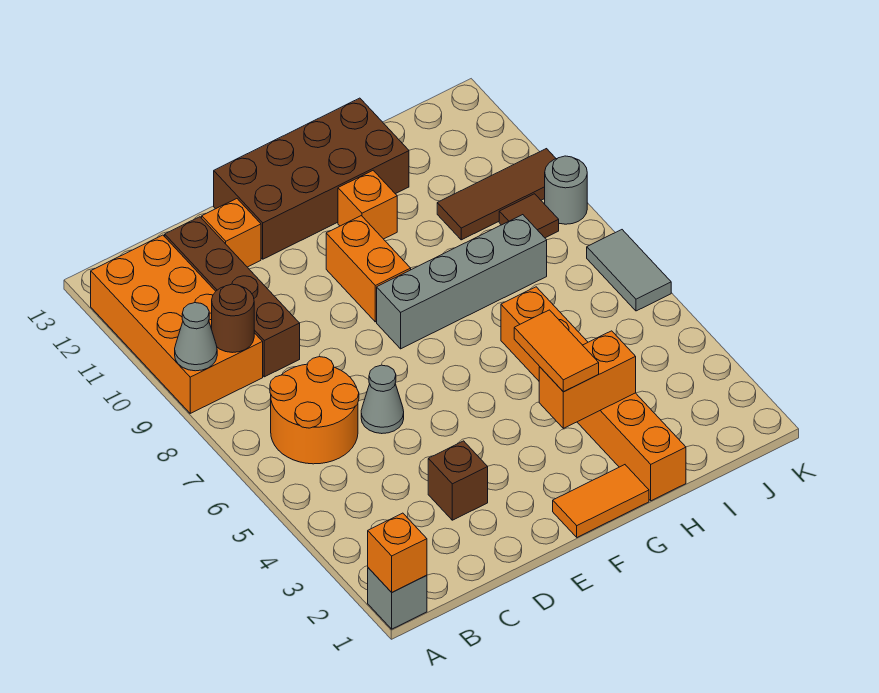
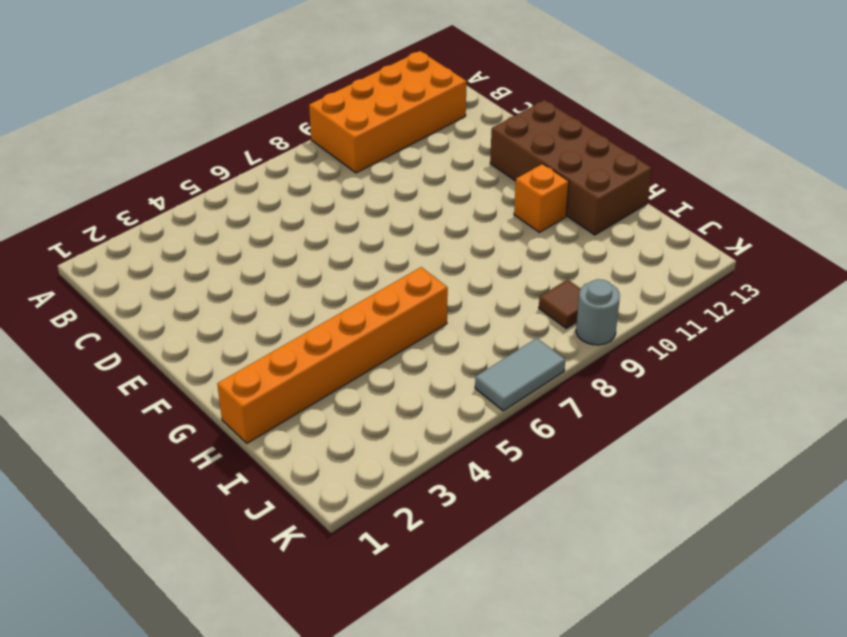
none -> grey brick A1 level 1
none -> orange round brick B6:C7 level 1
none -> brown brick C9:C12 level 1

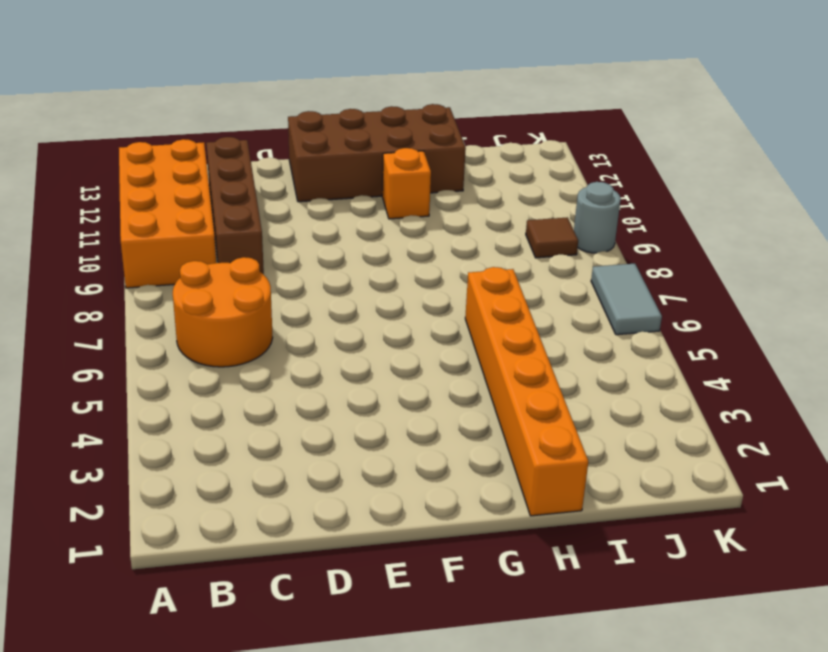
none -> grey brick A1 level 1
none -> brown brick D3 level 1
none -> grey cone D6 level 1

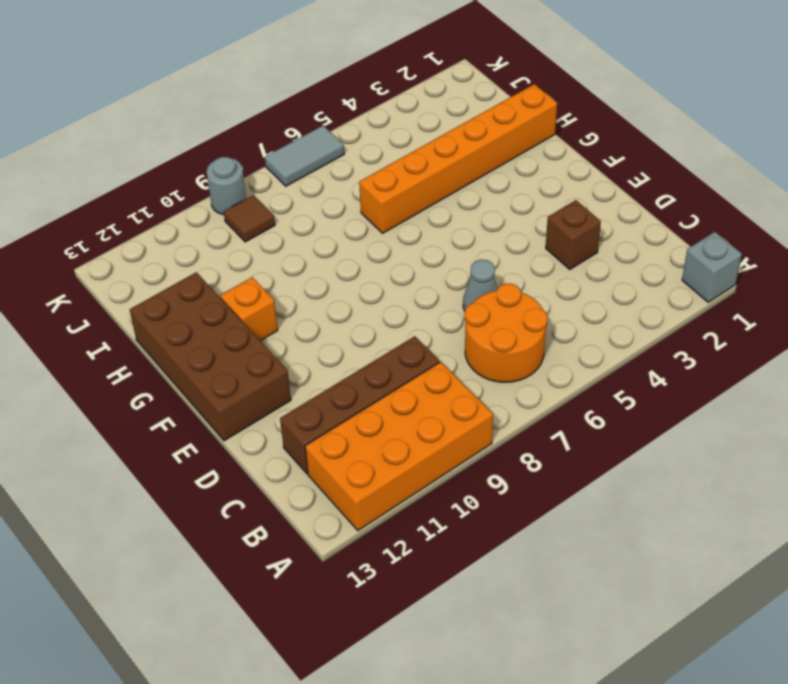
none -> orange brick D12 level 1
none -> orange tile F1:G1 level 1
none -> grey brick F8:I8 level 1

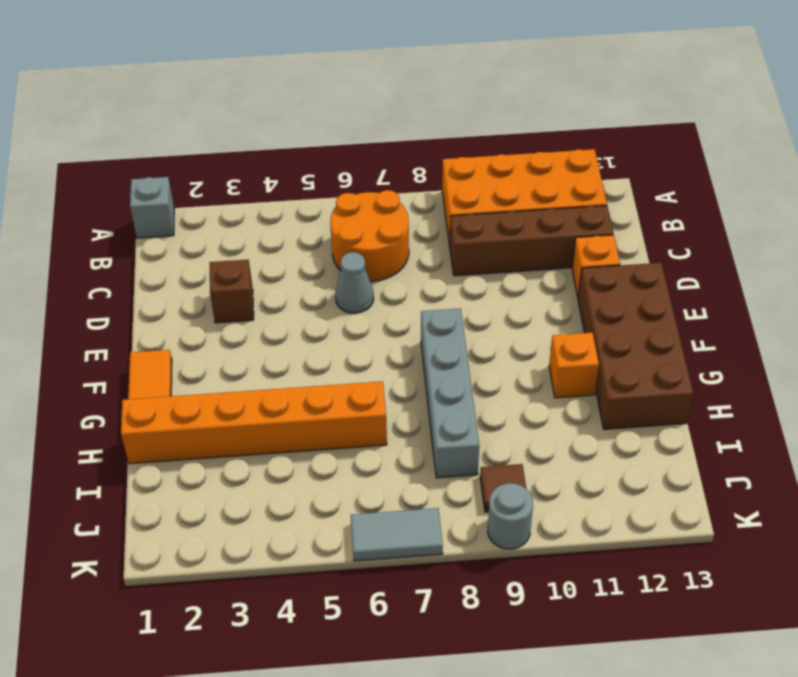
none -> orange brick F9:F10 level 1
none -> brown tile I10:K10 level 1
none -> orange brick A1 level 2

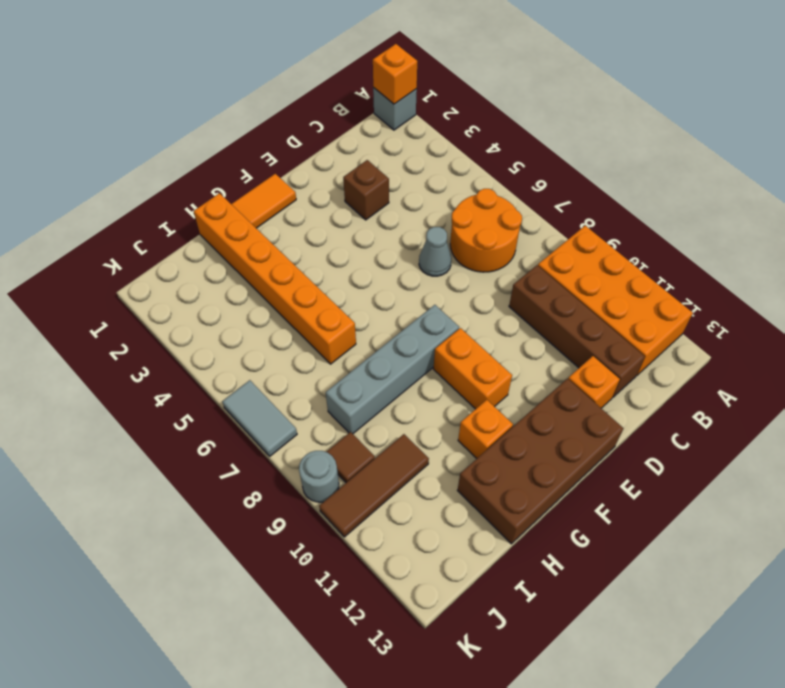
none -> grey cone A9 level 2
none -> brown round brick B9 level 2
none -> orange brick G3:H3 level 2

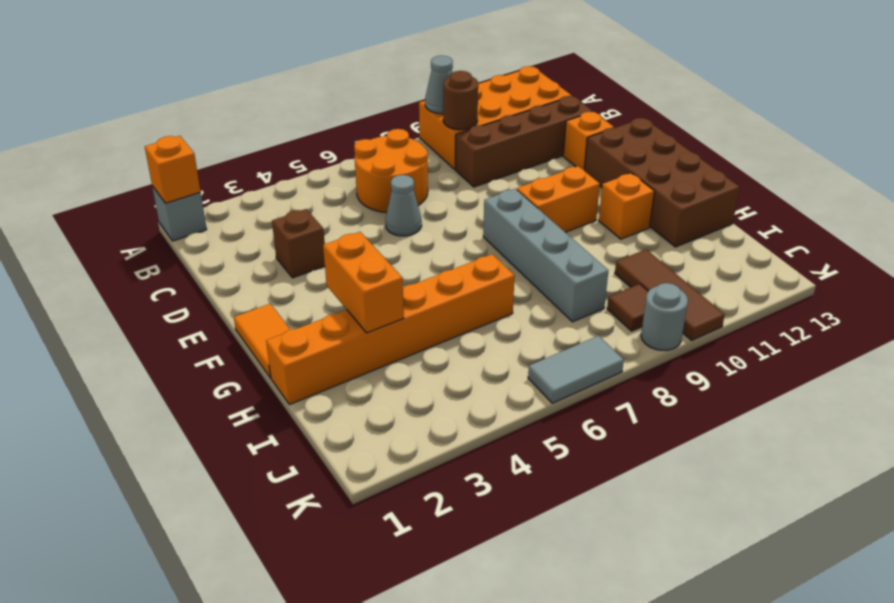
none -> orange tile G3:G4 level 3

